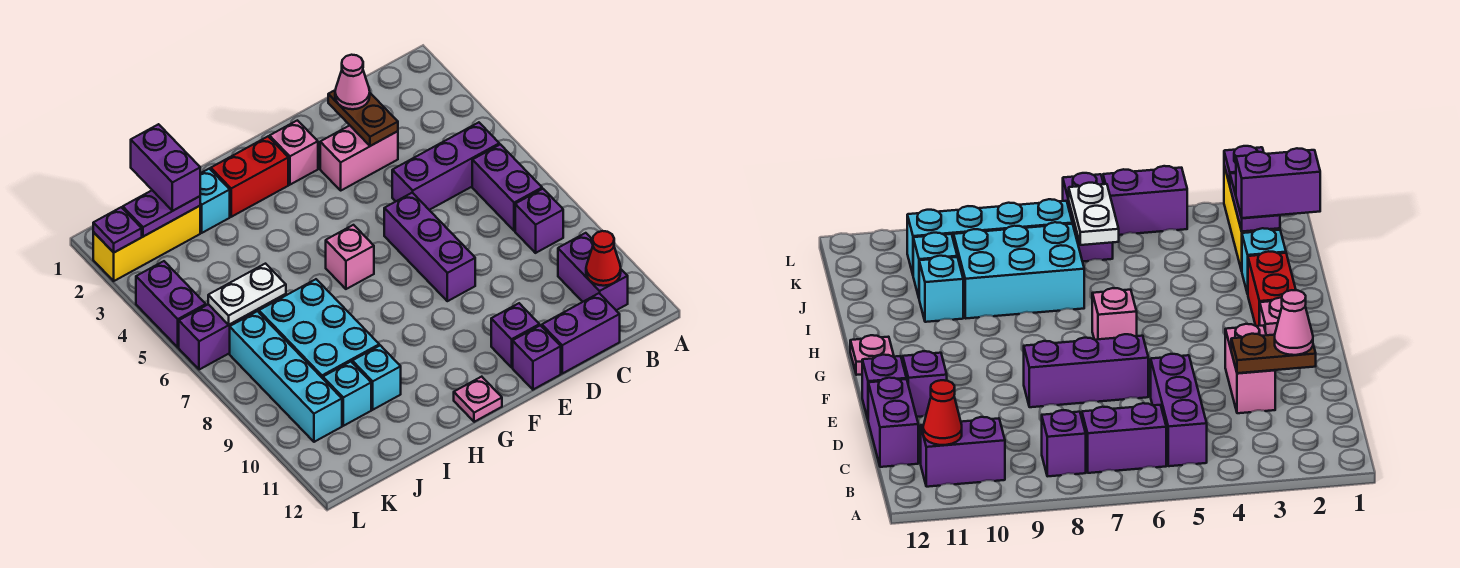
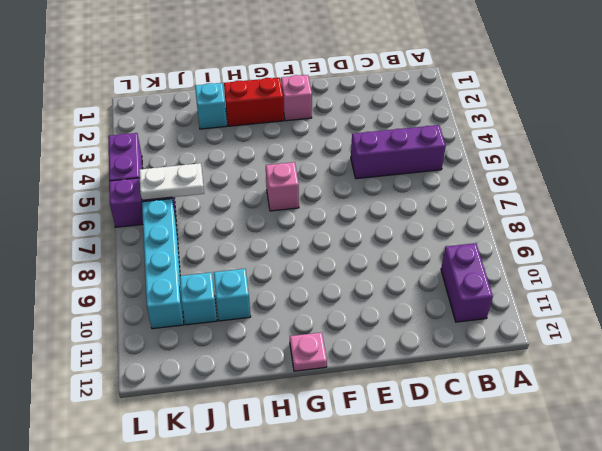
none -> purple brick B6:B7 level 1
none -> purple brick B8 level 1
none -> purple brick C12:D12 level 1

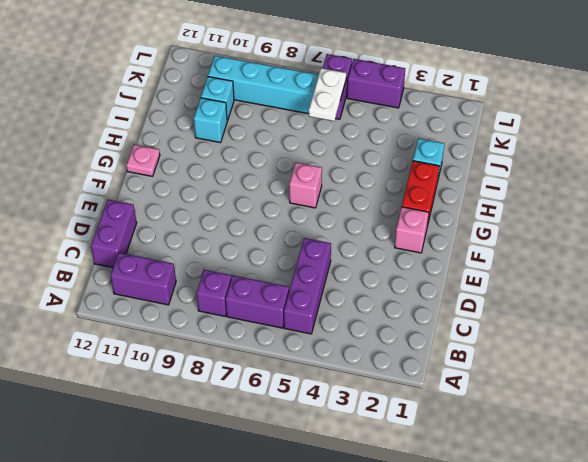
none -> pink brick D3:E3 level 1
none -> purple brick E6:E8 level 1
none -> purple brick E11 level 1

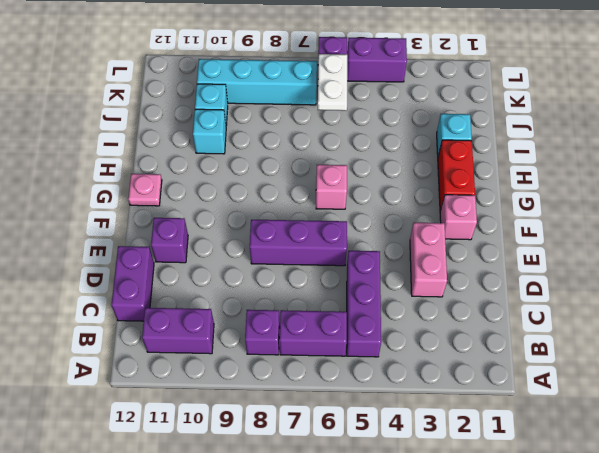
none -> purple brick E12 level 1
none -> cyan brick I7:J9 level 1
none -> yellow brick J2:L2 level 1

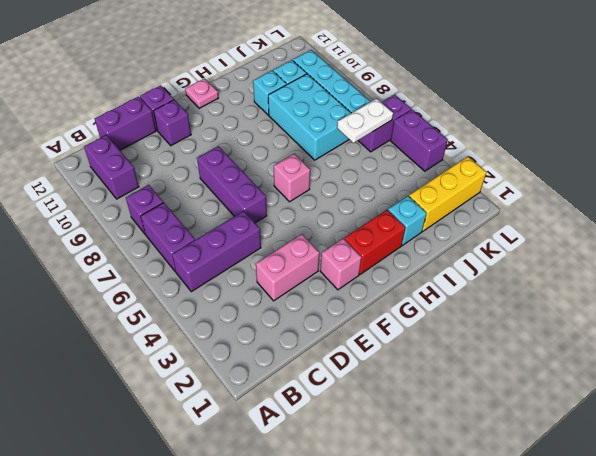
none -> red cone B11 level 2
none -> brown plate D2:D3 level 2
none -> purple plate J2:K2 level 2

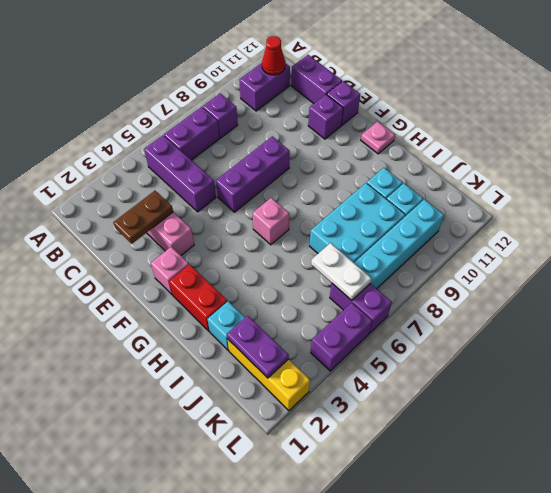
none -> purple plate L2 level 2
none -> pink cone D2 level 3
none -> purple brick J1:J2 level 3

